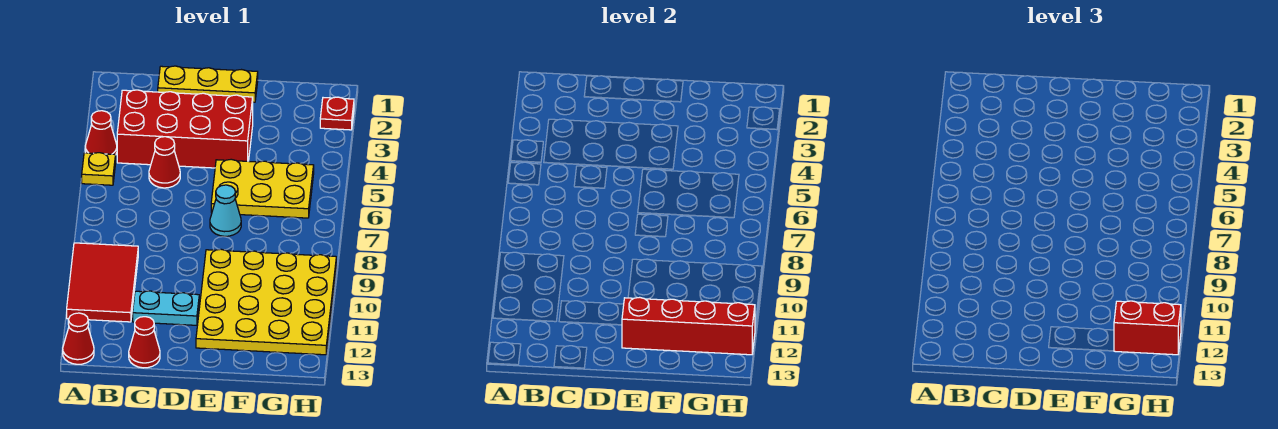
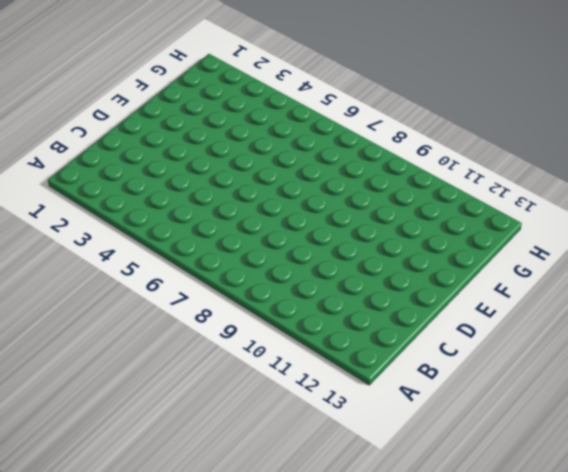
none -> red cone A4 level 1
none -> yellow plate A5 level 1
none -> red tile A9:B11 level 1

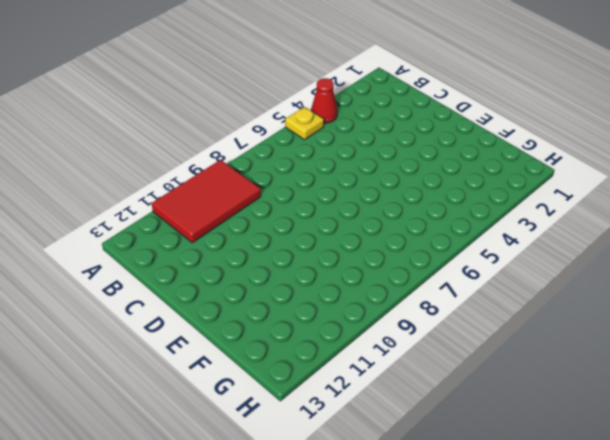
none -> red cone A13 level 1
none -> red brick B3:E4 level 1
none -> yellow plate C1:E1 level 1

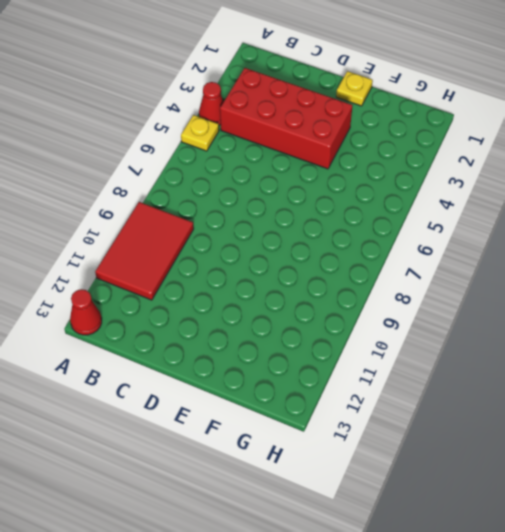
yellow plate E1 level 1 -> yellow plate C1:E1 level 1
none -> red cone C5 level 1
none -> cyan plate C11:D11 level 1
none -> red cone C13 level 1

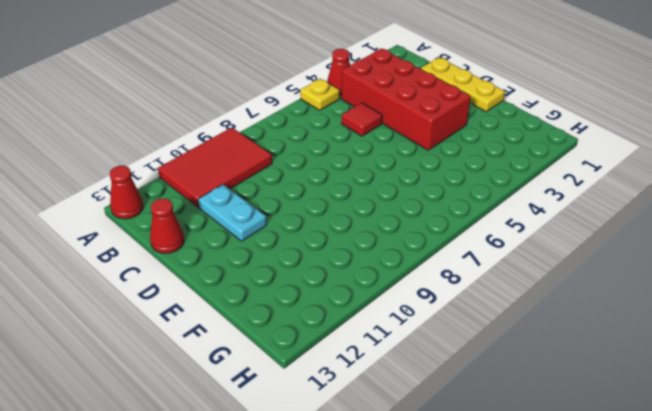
red tile C5 level 1 -> red cone C5 level 1
none -> yellow plate E5:G6 level 1
none -> cyan cone E7 level 1
none -> yellow plate E9:H12 level 1

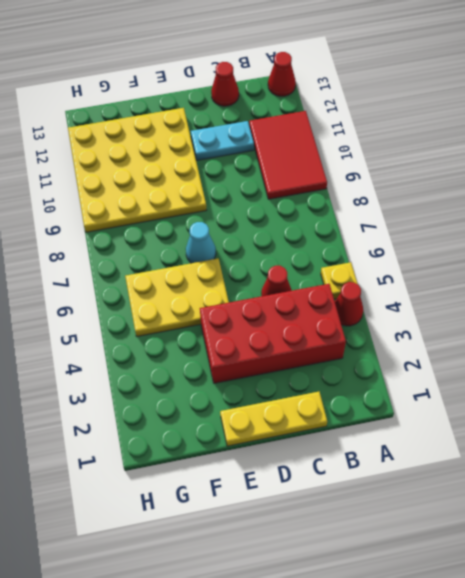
none -> red plate H2 level 1
none -> red brick E12:H12 level 2
none -> red brick G12:H12 level 3

